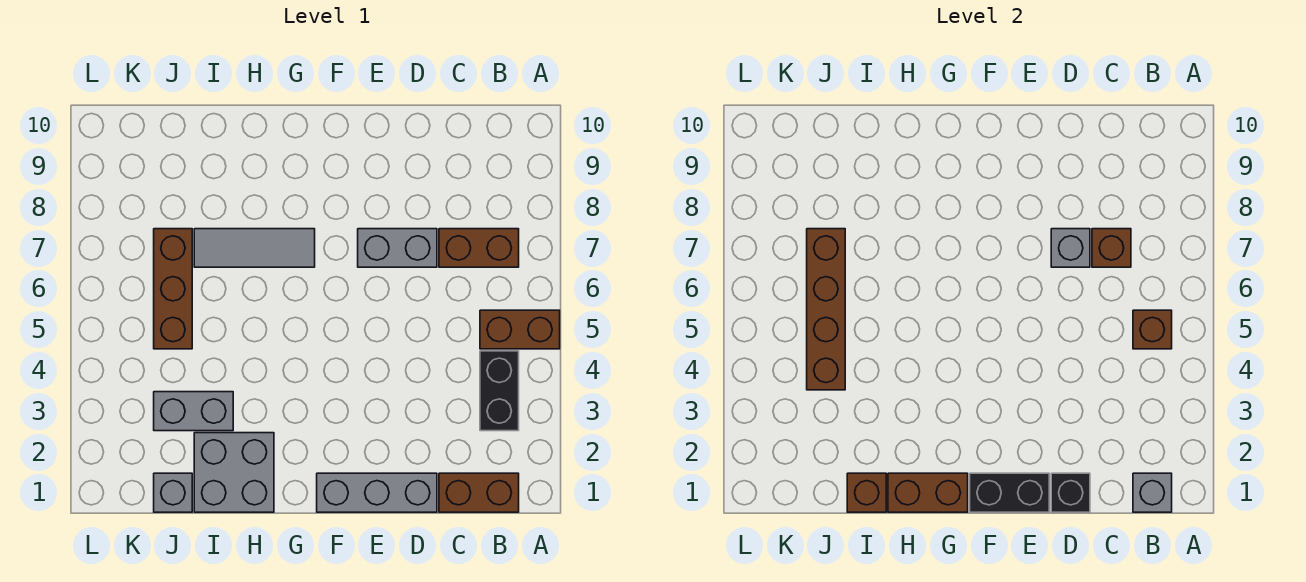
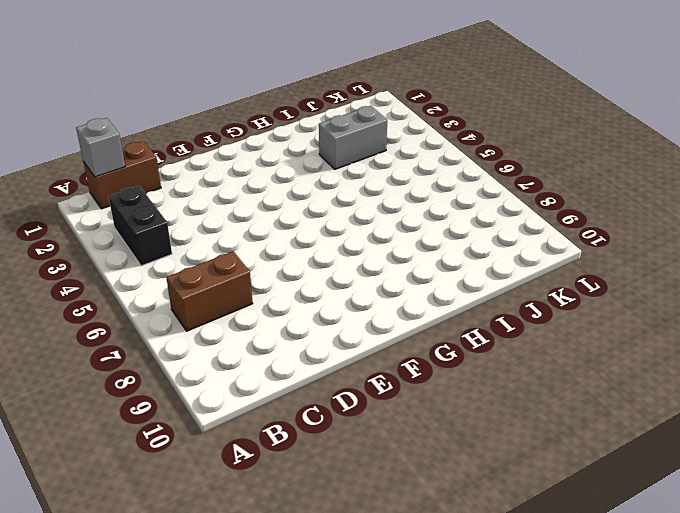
none -> brown brick A5:B5 level 1
none -> grey brick D1:F1 level 1
none -> grey brick D7:E7 level 1

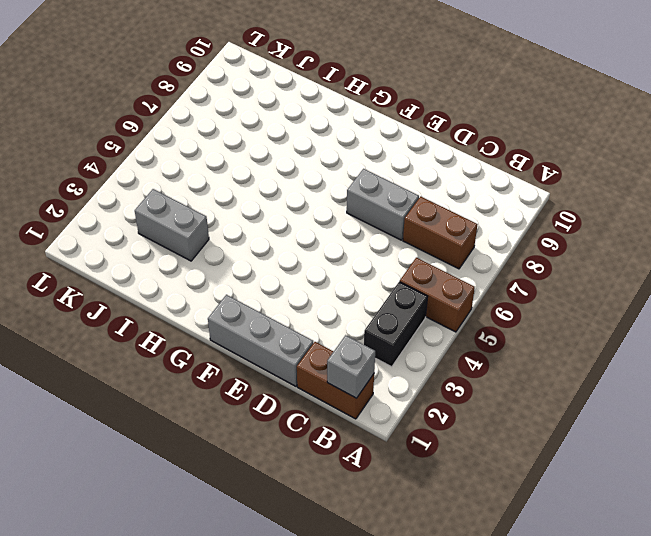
none -> grey tile G7:I7 level 1
none -> grey brick H1:I2 level 1
none -> grey brick J1 level 1

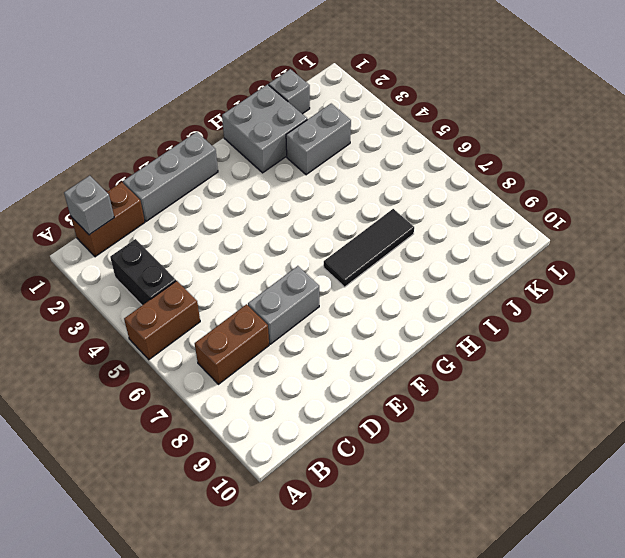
black tile G7:I7 level 1 -> grey tile G7:I7 level 1
none -> brown brick J5:J7 level 1
none -> brown brick B5 level 2
none -> brown brick C7 level 2

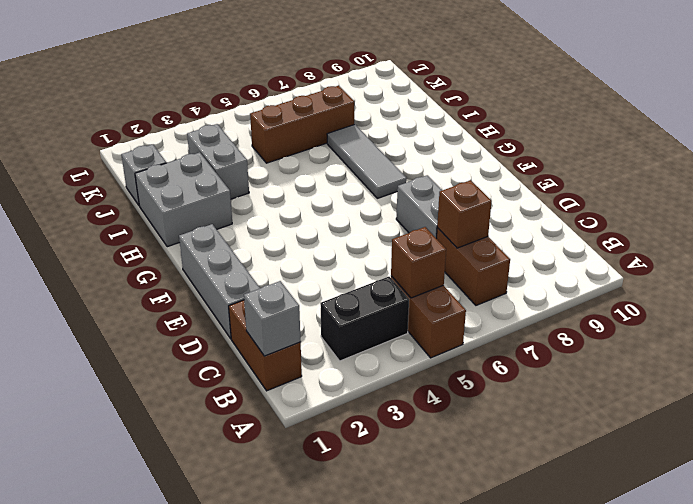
none -> black brick D1 level 2
none -> grey brick D7 level 2
none -> black brick E1:F1 level 2

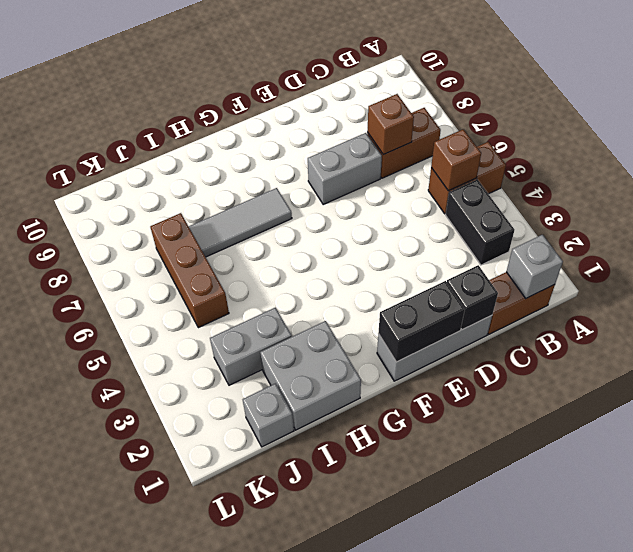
none -> grey brick D7 level 2
none -> brown brick G1:H1 level 2
none -> brown brick I1 level 2

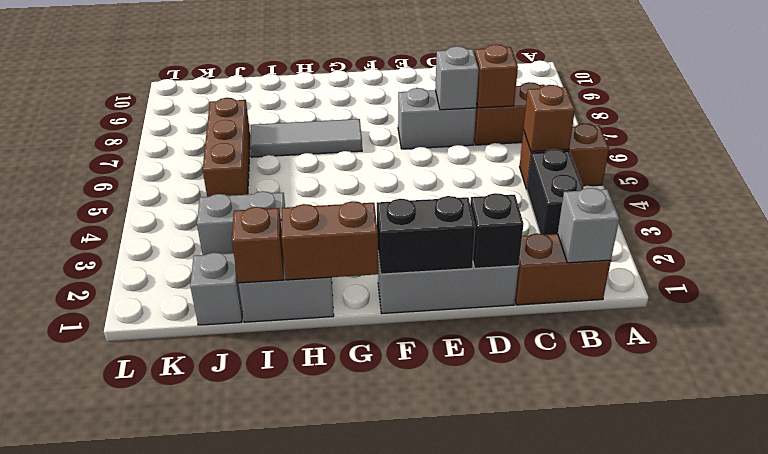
none -> brown brick J4:J7 level 2

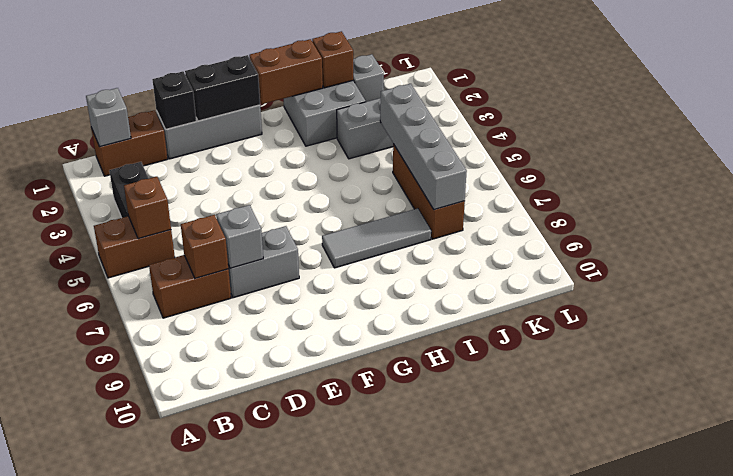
grey brick J4:J7 level 2 -> brown brick J4:J7 level 2

